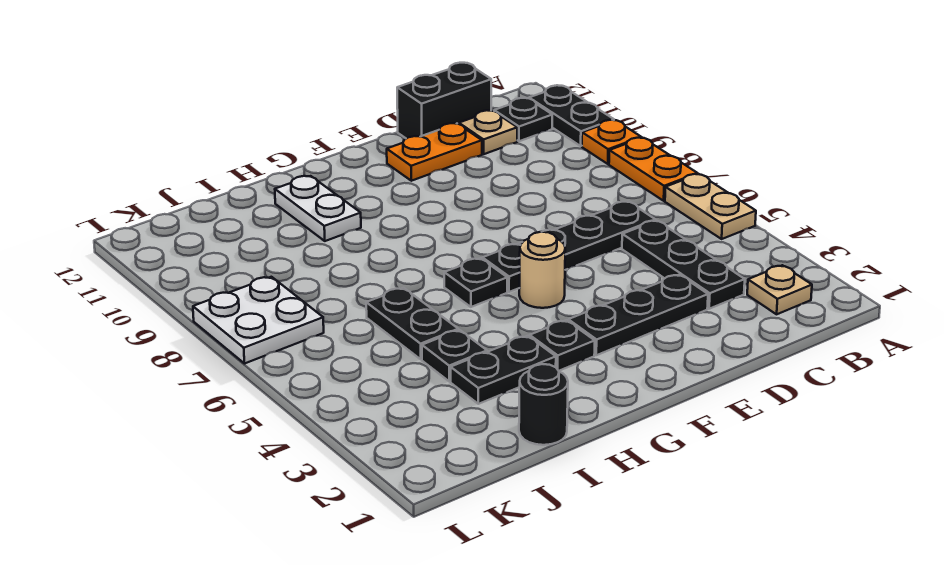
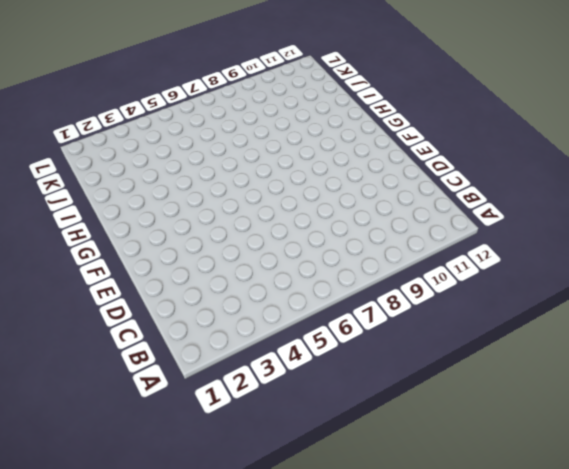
none -> tan plate A5:A6 level 1
none -> orange plate A7:A8 level 1
none -> orange plate A9 level 1

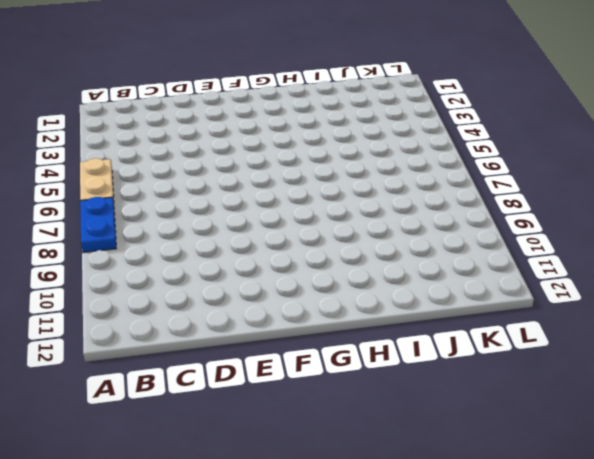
blue plate A7:A8 level 1 -> orange plate A7:A8 level 1
none -> orange plate A9 level 1
none -> black plate A10:A11 level 1
none -> tan plate B2 level 1

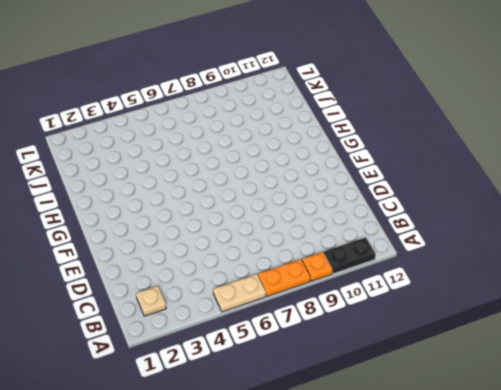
none -> black plate B11 level 1
none -> black plate C3:C5 level 1
none -> black plate C6:F6 level 1

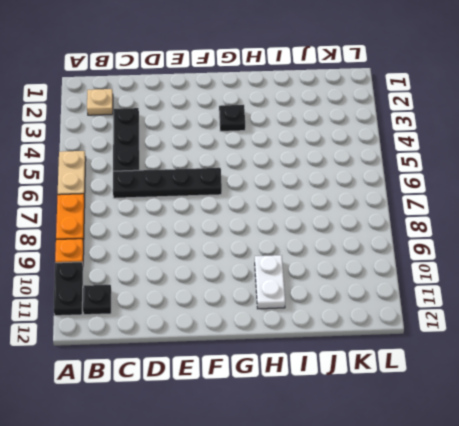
none -> tan plate C11 level 1
none -> black brick C12:D12 level 1
none -> black plate D3:F3 level 1

